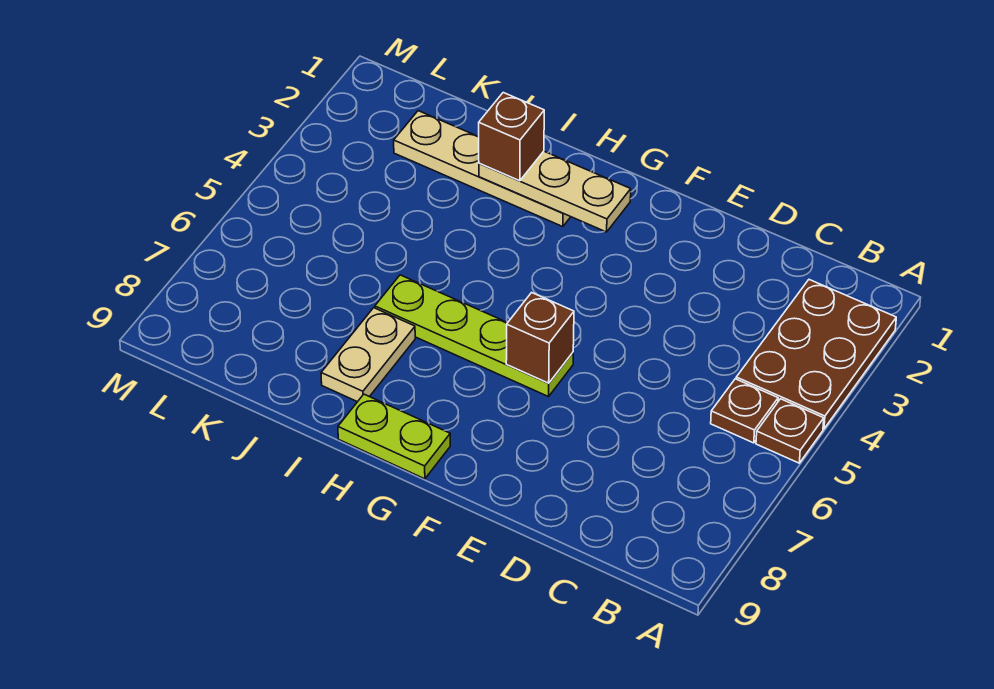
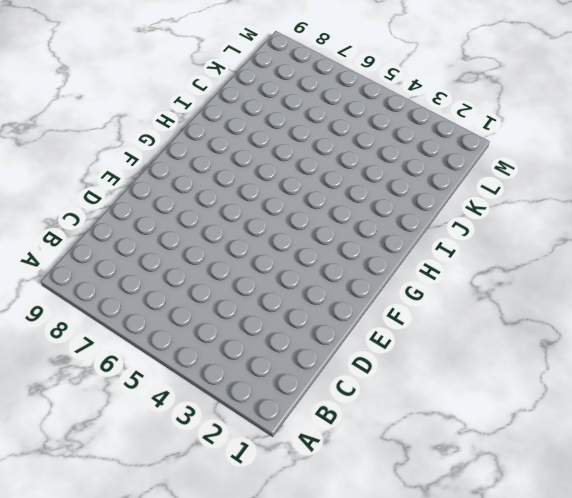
none -> brown plate A2:B4 level 1
none -> brown plate A5 level 1

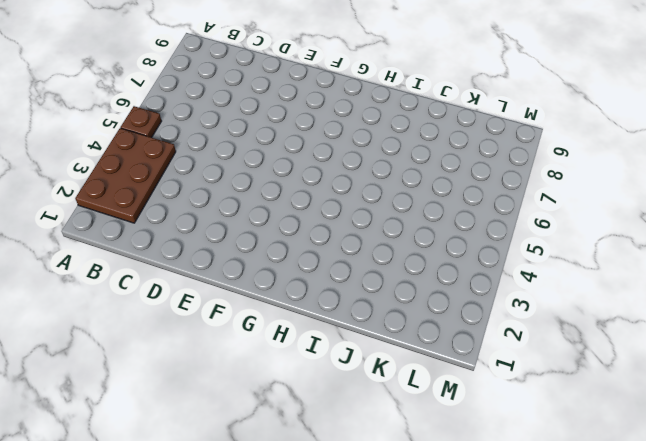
none -> brown plate B5 level 1
none -> lime plate F6:I6 level 1

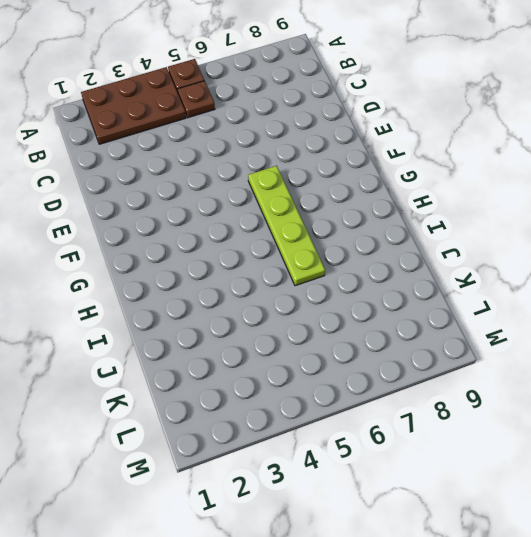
none -> lime plate G9:H9 level 1
none -> tan plate H2:K2 level 1

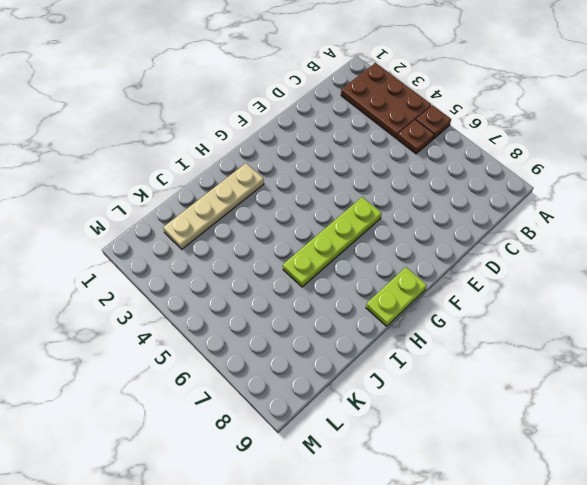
none -> tan plate I7:I8 level 1
none -> brown brick F6 level 2

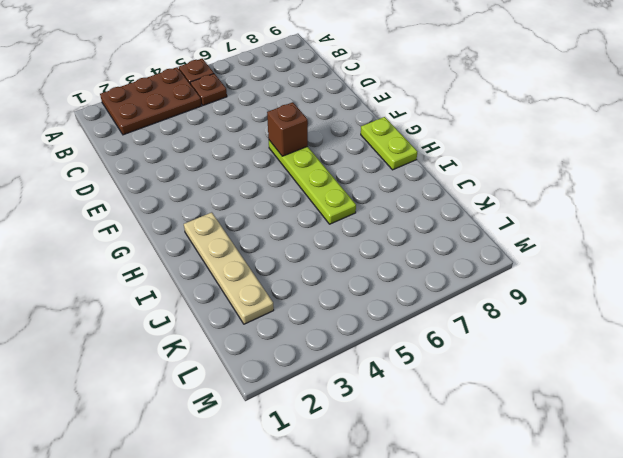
none -> tan plate I7:I8 level 1
none -> tan plate G2:I2 level 2

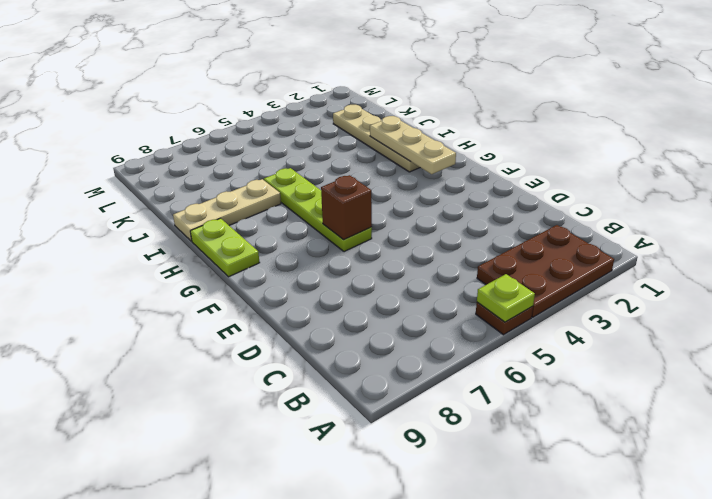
lime plate A5 level 2 -> none
tan plate I7:I9 level 1 -> tan plate I7:I8 level 1
none -> brown plate B5 level 1
none -> brown brick I2 level 3

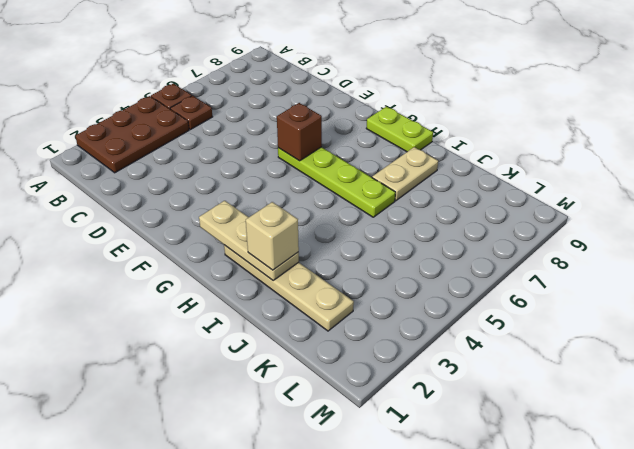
tan brick I2 level 3 -> brown brick I2 level 3

